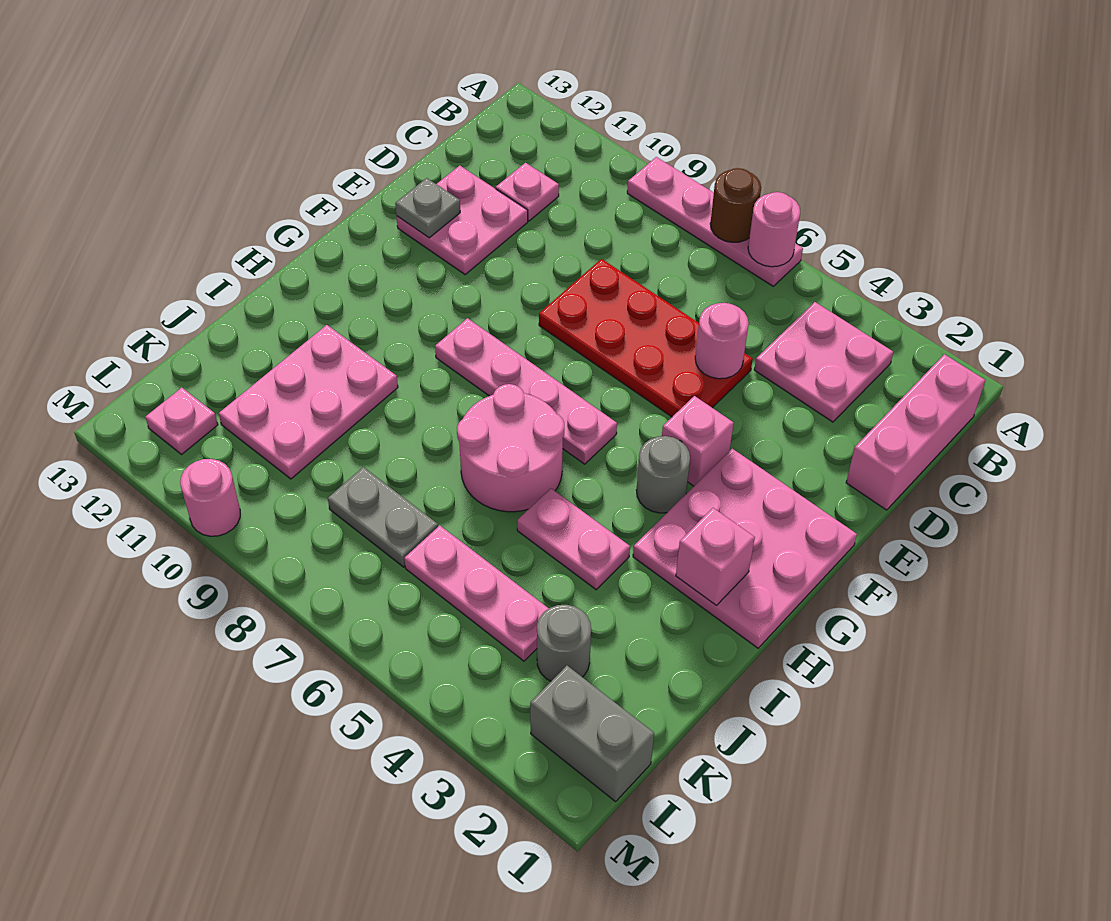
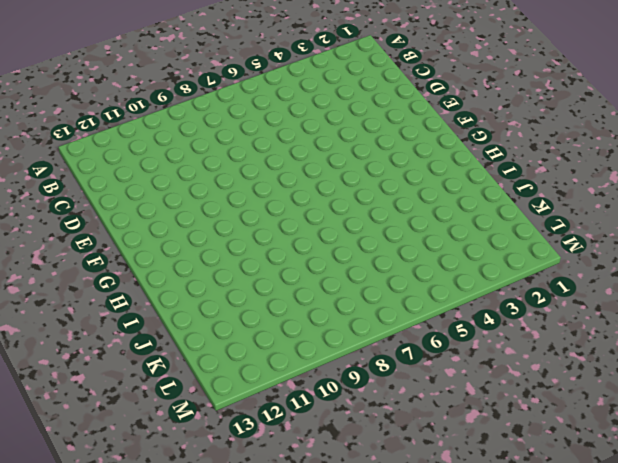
none -> pink plate A6:A9 level 1
none -> pink brick B1:D1 level 1
none -> pink plate B3:C4 level 1

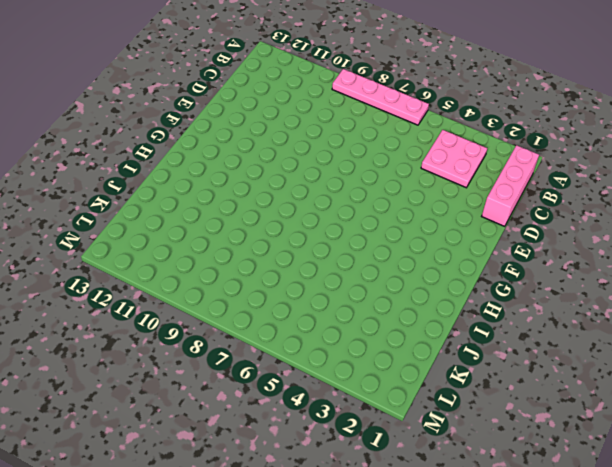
none -> pink plate C11 level 1
none -> red plate D5:E8 level 1
none -> pink plate D11:E12 level 1

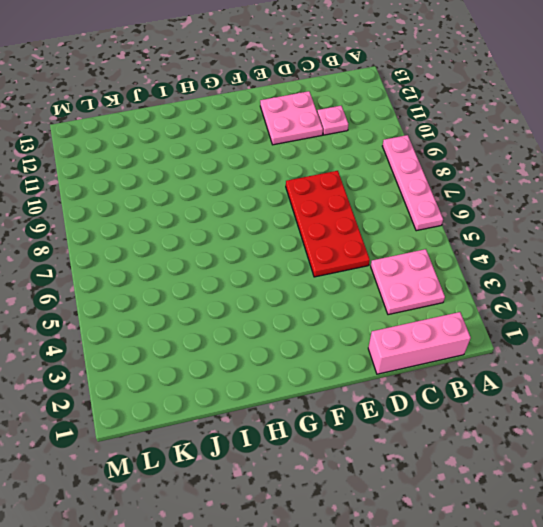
none -> pink plate F1:H3 level 1
none -> pink brick F4 level 1
none -> grey round brick G4 level 1

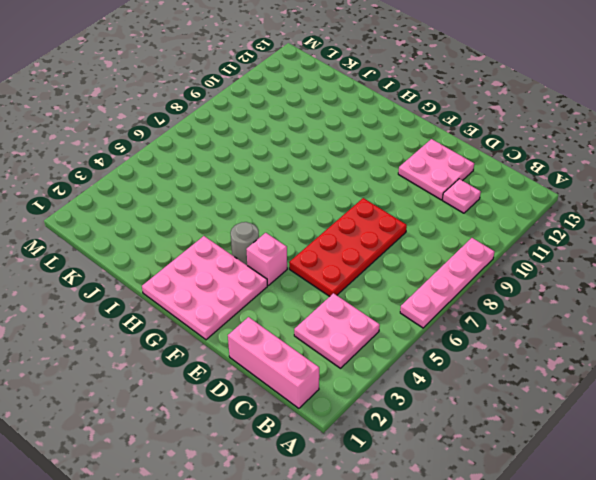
none -> pink plate G6:G9 level 1
none -> pink round brick H6:I7 level 1
none -> pink plate I4:I5 level 1

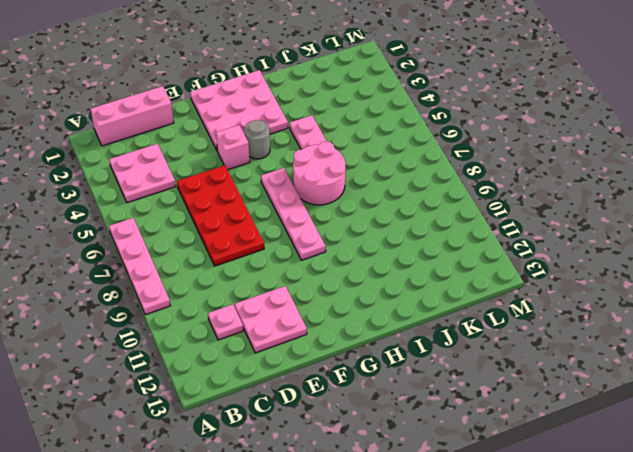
none -> pink plate I10:K11 level 1
none -> grey round brick K3 level 1
none -> pink plate K4:K6 level 1

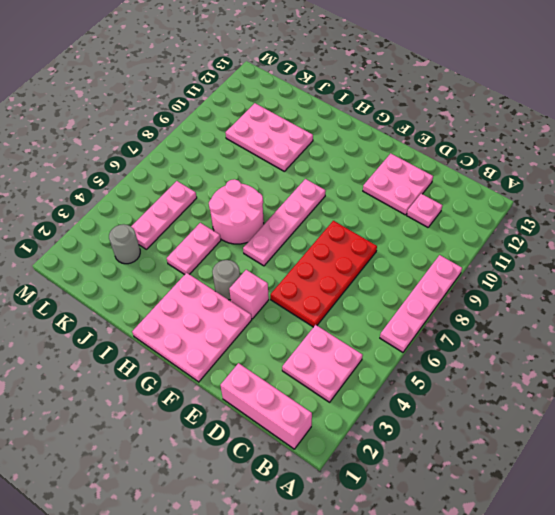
none -> grey plate K7:K8 level 1
none -> grey brick L1:L2 level 1
none -> pink plate L12 level 1

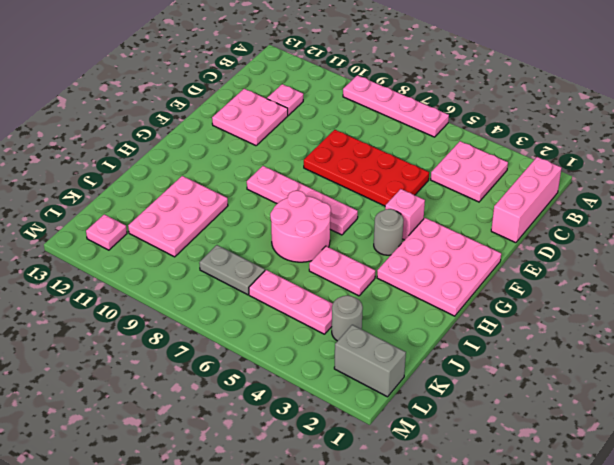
none -> pink round brick M10 level 1
none -> pink round brick A6 level 2
none -> brown round brick A7 level 2

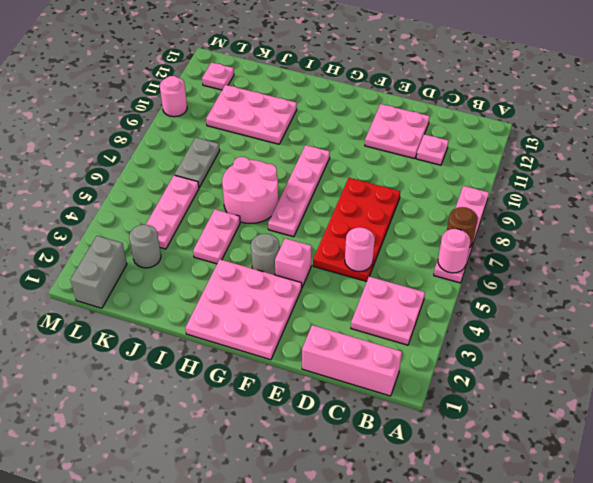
none -> grey plate E12 level 2
none -> pink brick H2 level 2

